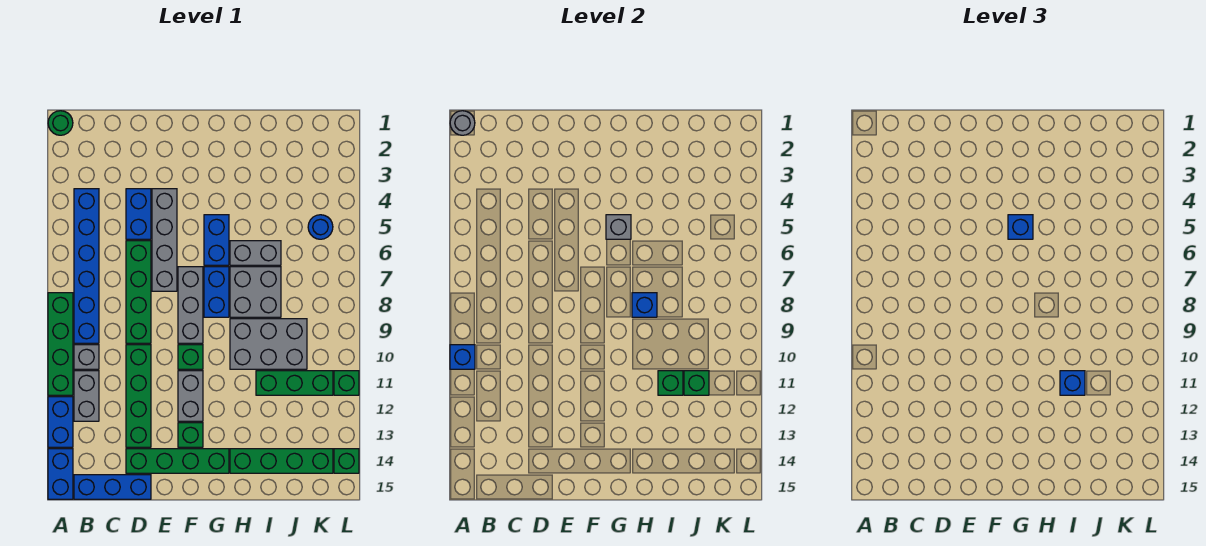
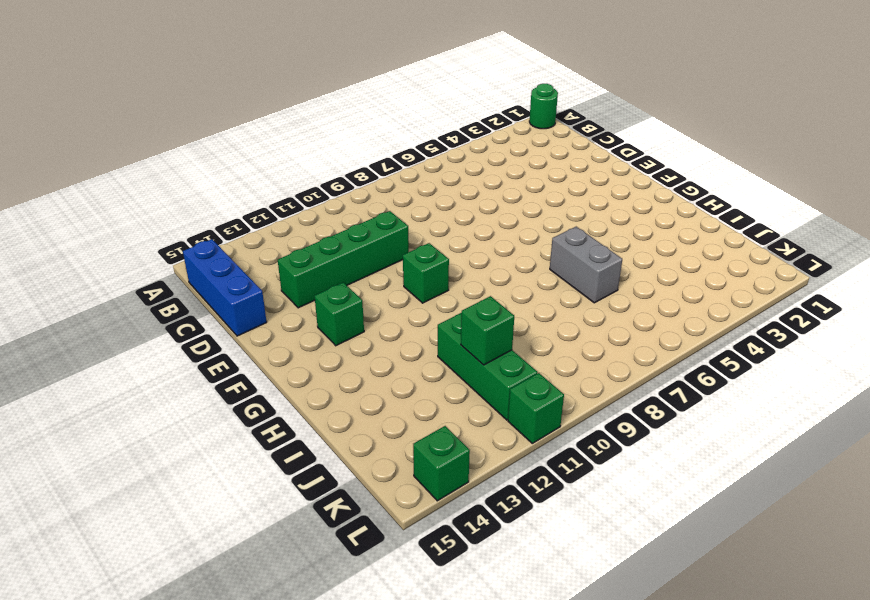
none -> green brick A8:A11 level 1
none -> blue brick A12:A13 level 1
none -> blue brick A14:A15 level 1
none -> blue brick B4:B9 level 1

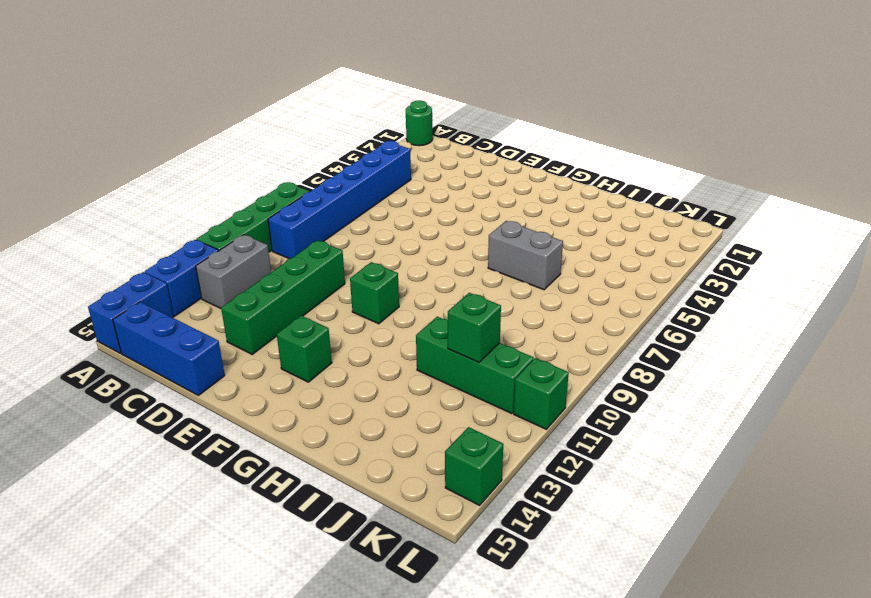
none -> grey brick B10 level 1
none -> blue brick D4:D5 level 1
none -> green brick D6:D9 level 1
none -> green brick D14:G14 level 1

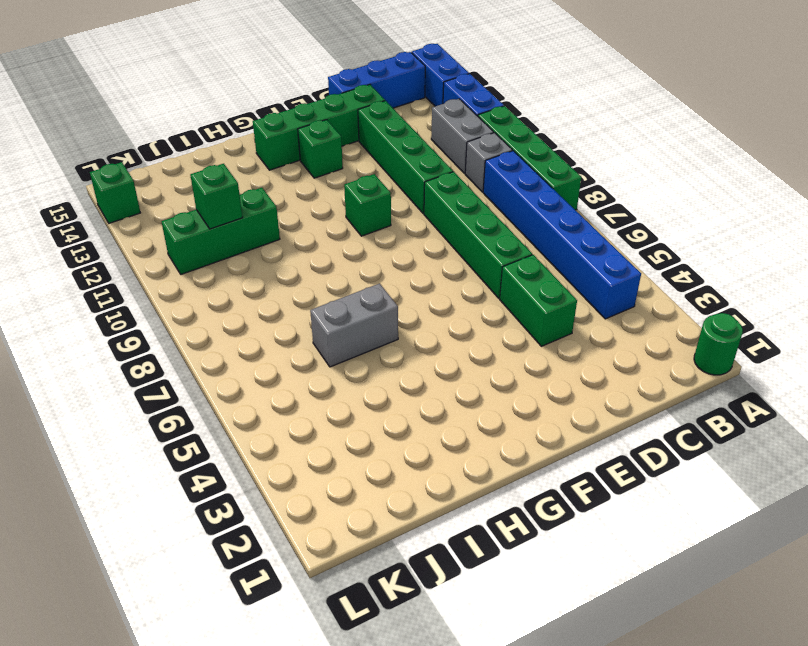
green brick D4:D5 level 1 -> blue brick D4:D5 level 1
none -> grey brick E4:E7 level 1
none -> grey brick F7:F9 level 1
none -> grey brick F11:F12 level 1
none -> blue brick G5:G6 level 1

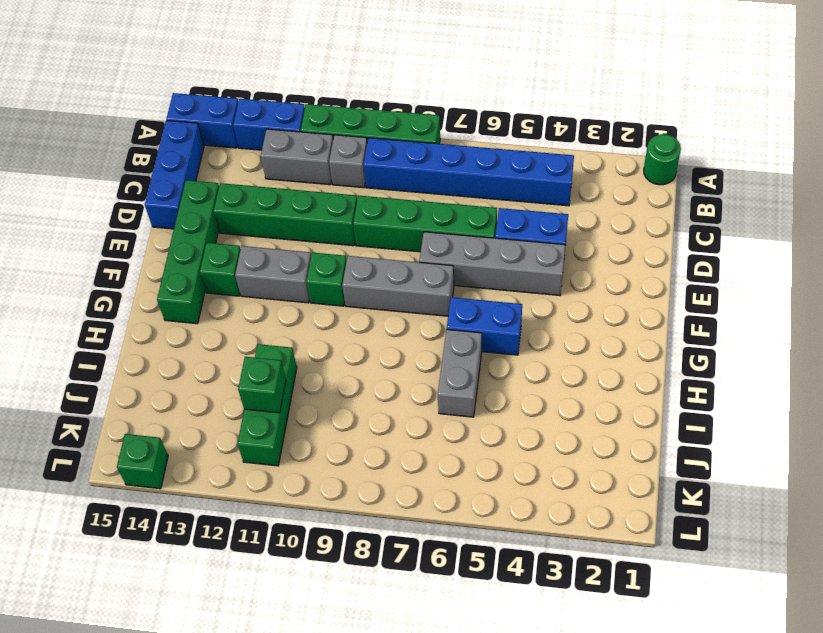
none -> blue brick G7:G8 level 1
none -> grey brick H7:I8 level 1
none -> grey brick H9:J10 level 1
none -> green brick H14:K14 level 1

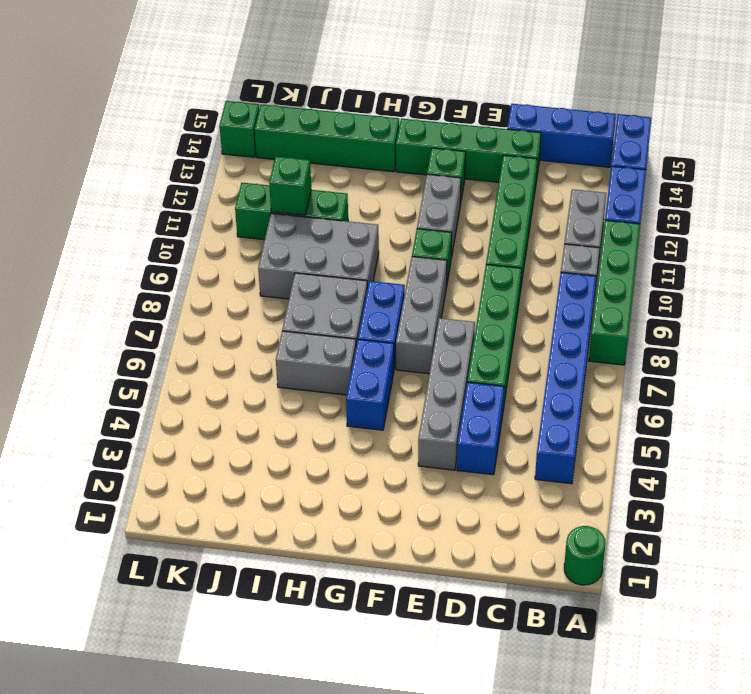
none -> blue round brick K5 level 1
none -> green brick L11 level 1
none -> grey round brick A1 level 2
none -> blue brick A10 level 2

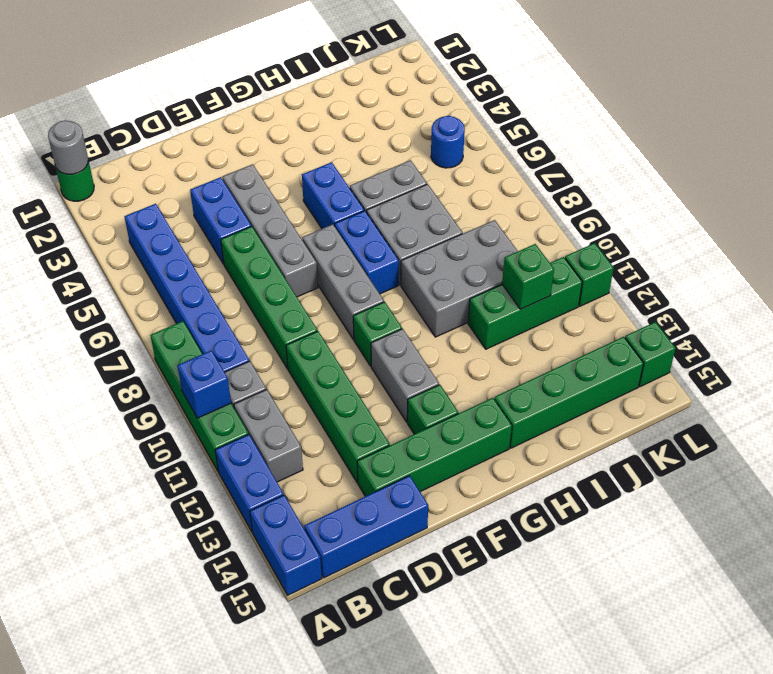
none -> grey brick G5 level 2
none -> blue brick H8 level 2
none -> green brick I11 level 2
none -> blue brick G5 level 3

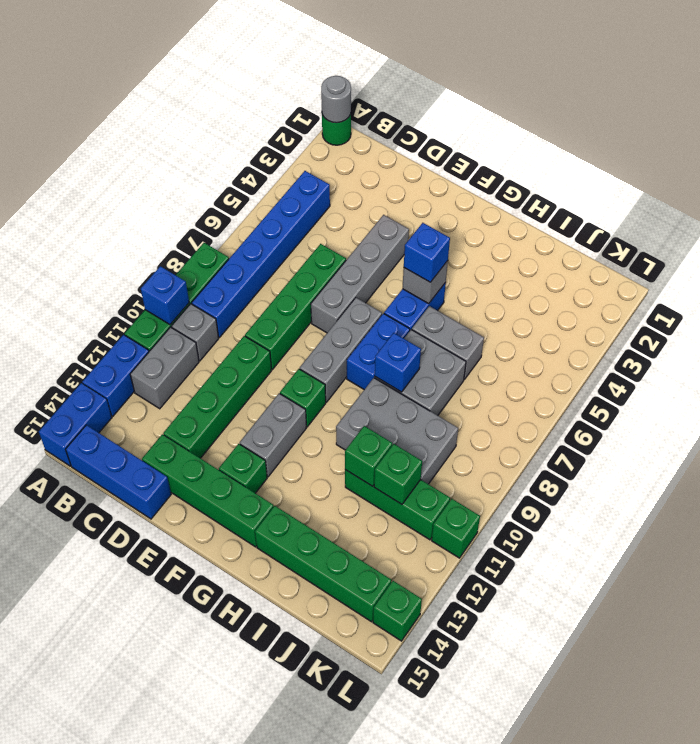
none -> blue brick D4:D5 level 1
none -> blue round brick K5 level 1
none -> blue brick I11 level 3

